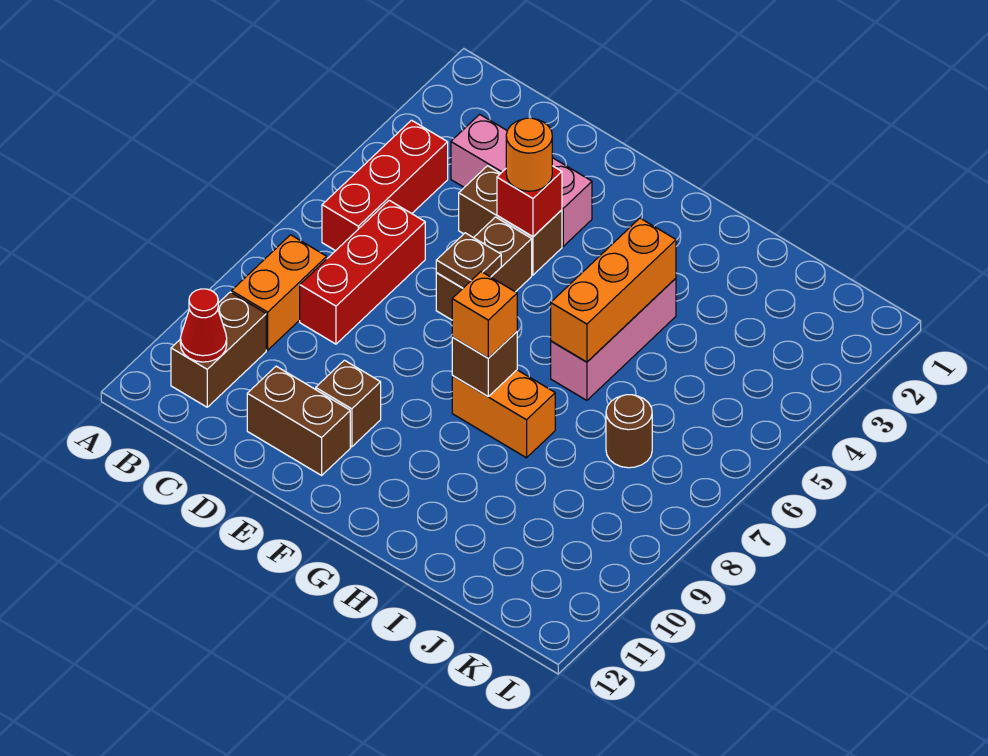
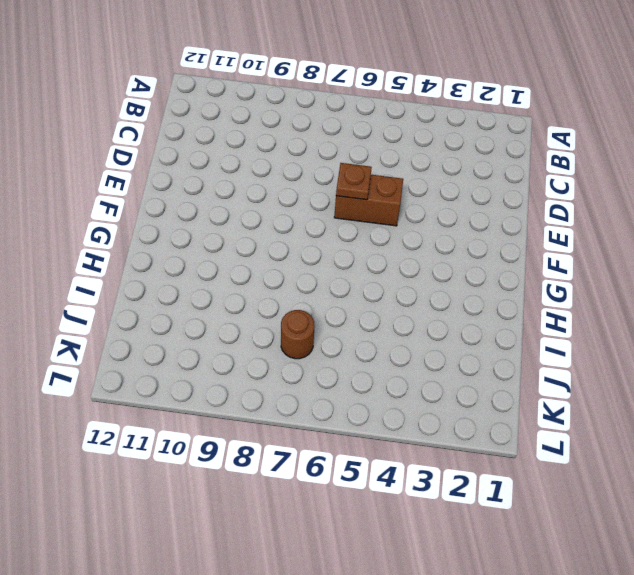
none -> red brick B4:B6 level 1
none -> orange brick B8:B9 level 1
none -> brown brick B10:B11 level 1

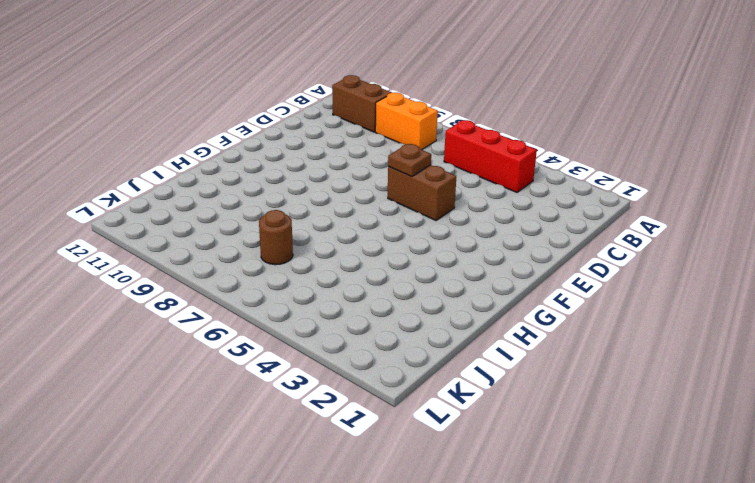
none -> pink brick C3:E3 level 1
none -> red brick C6:C8 level 1
none -> brown brick D4:E4 level 1

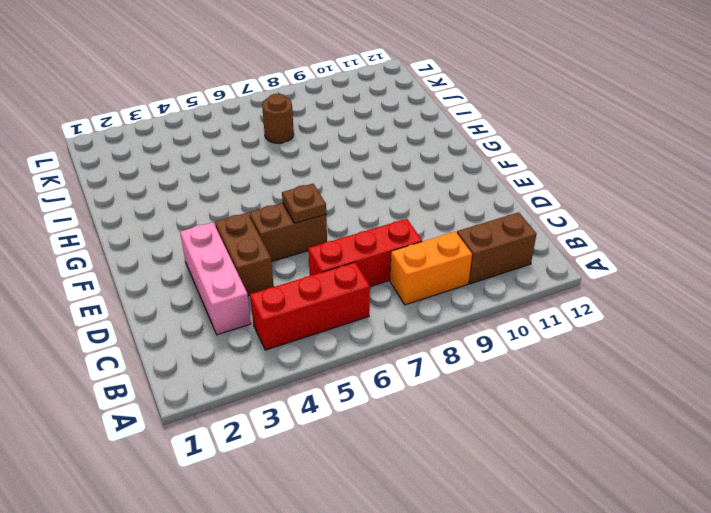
none -> brown brick D11:E11 level 1
none -> brown brick E10 level 1
none -> orange brick G8:H8 level 1

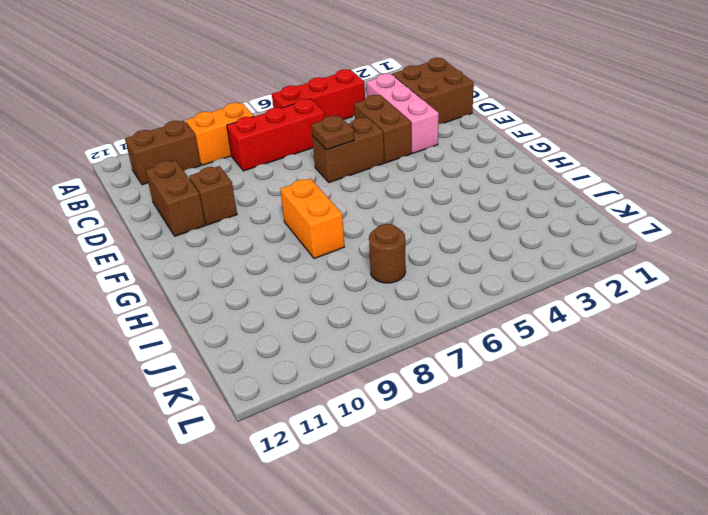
brown brick C1:D2 level 1 -> none
none -> pink brick H4:H6 level 1
none -> red cone B11 level 2
none -> red brick E4 level 2

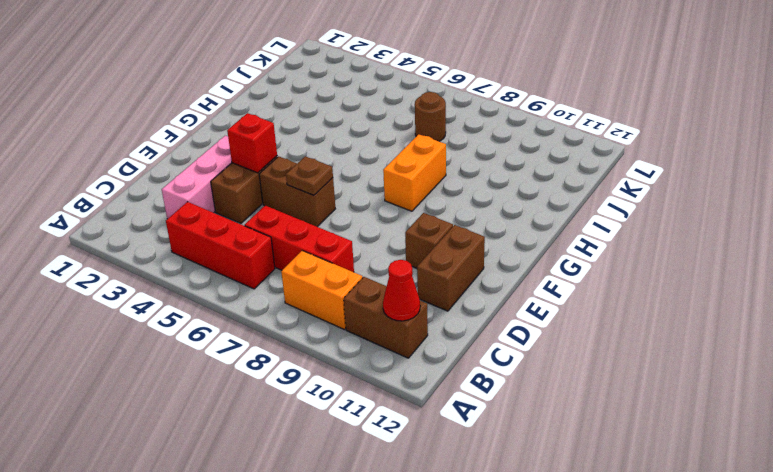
none -> pink brick H4:H6 level 1
none -> brown brick G8 level 2
none -> orange brick H4:H6 level 2

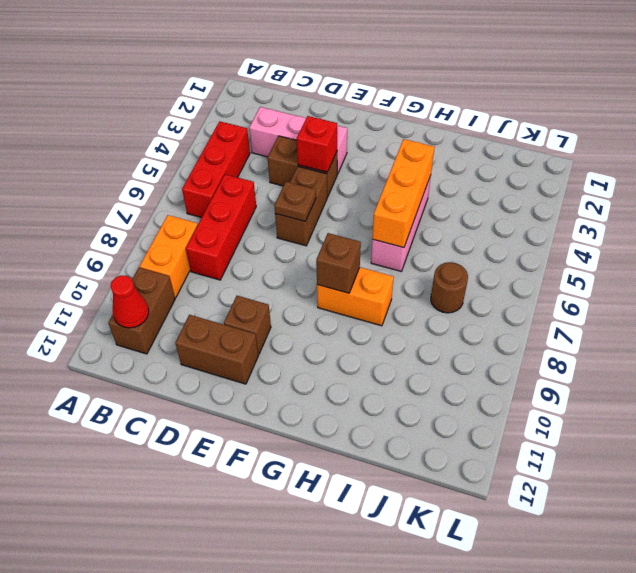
none -> orange round brick E4 level 3
none -> orange brick G8 level 3

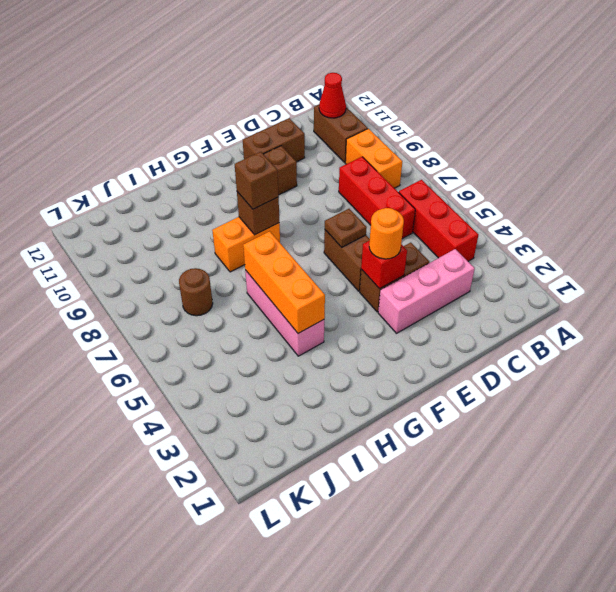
brown brick G8 level 3 -> orange brick G8 level 3

